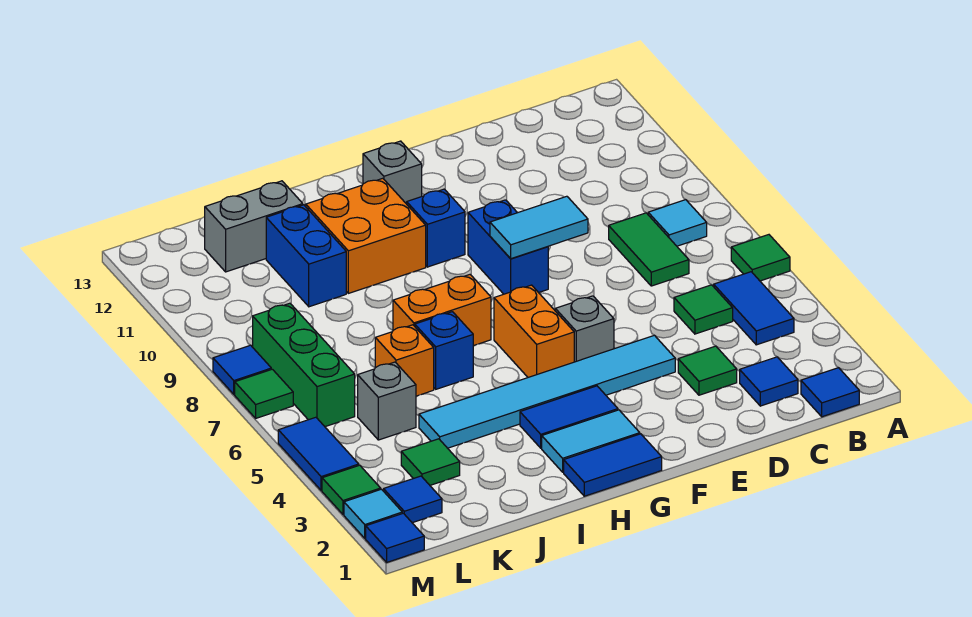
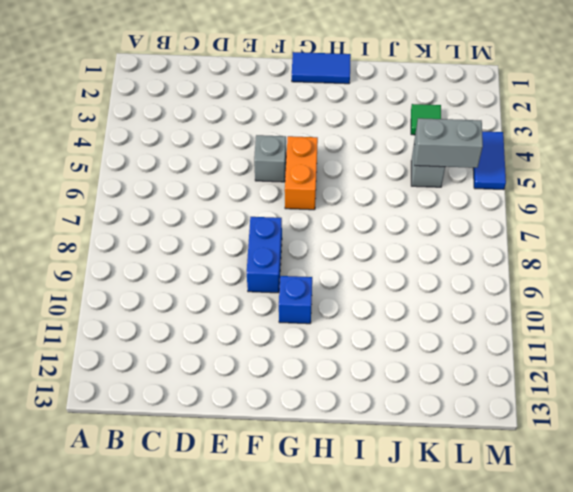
grey brick K5:L5 level 2 -> grey brick J12:K12 level 1
none -> green tile A6 level 1
none -> blue tile B1 level 1
none -> blue tile B4:B5 level 1
none -> cyan tile B8 level 1

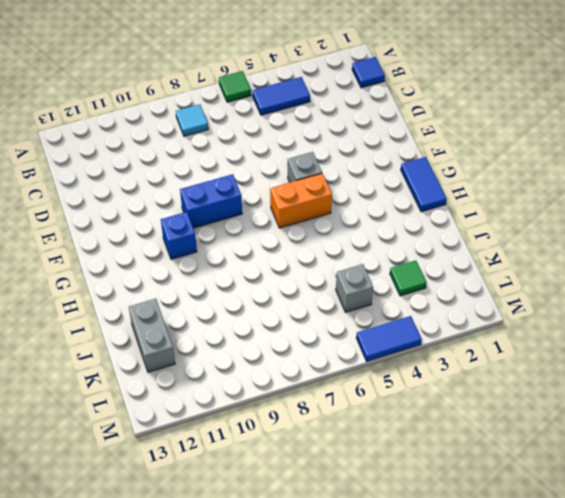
none -> blue tile C2 level 1
none -> green tile C5 level 1
none -> green tile C7:C8 level 1
none -> green tile D3 level 1

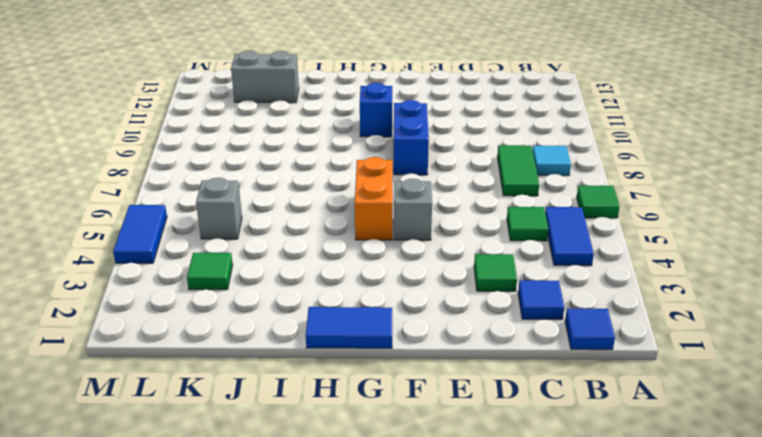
none -> cyan tile E4:J4 level 1
none -> cyan tile G2:H2 level 1
none -> blue tile G3:H3 level 1
none -> grey brick G12 level 1

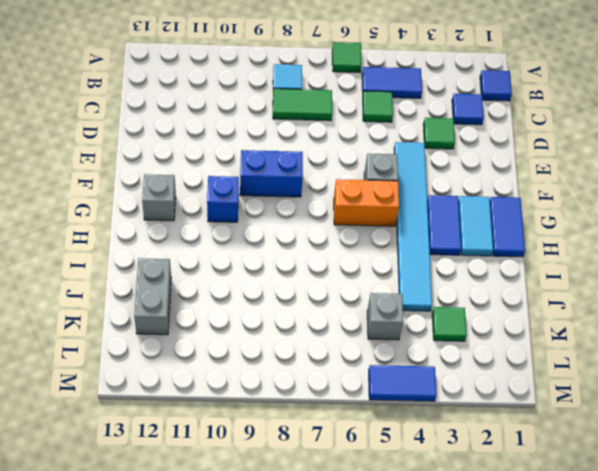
none -> orange brick H7:I7 level 1
none -> orange brick H10:I11 level 1
none -> blue brick I6 level 1
none -> orange brick J6 level 1

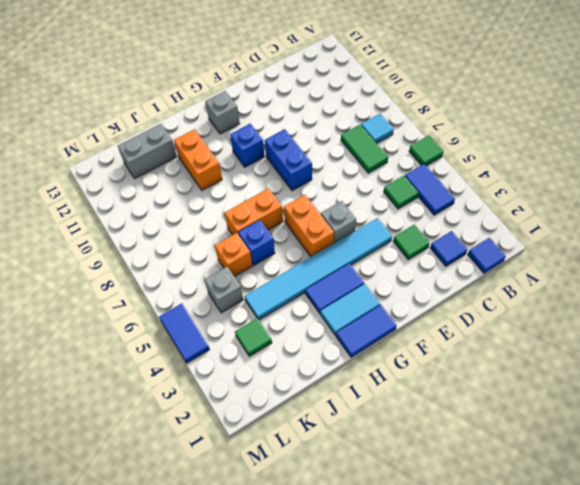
orange brick I10:I11 level 1 -> orange brick H10:I11 level 1
none -> blue brick J10:J11 level 1
none -> blue tile L2 level 1
none -> green brick L6:L8 level 1
none -> blue tile M1 level 1

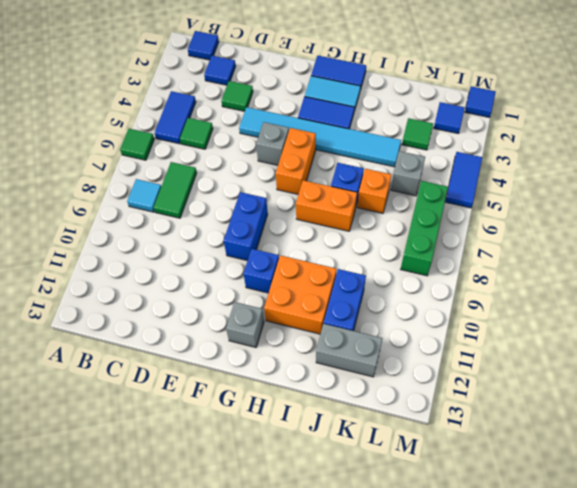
none -> cyan tile M2 level 1
none -> green tile M3 level 1
none -> green tile M7 level 1
none -> blue tile M8 level 1

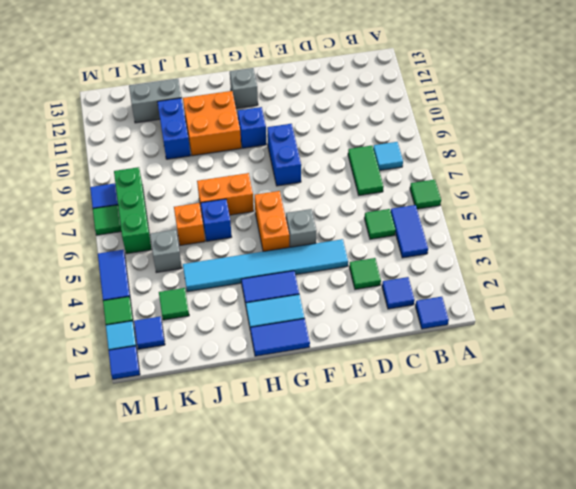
none -> cyan tile E8:F8 level 2

